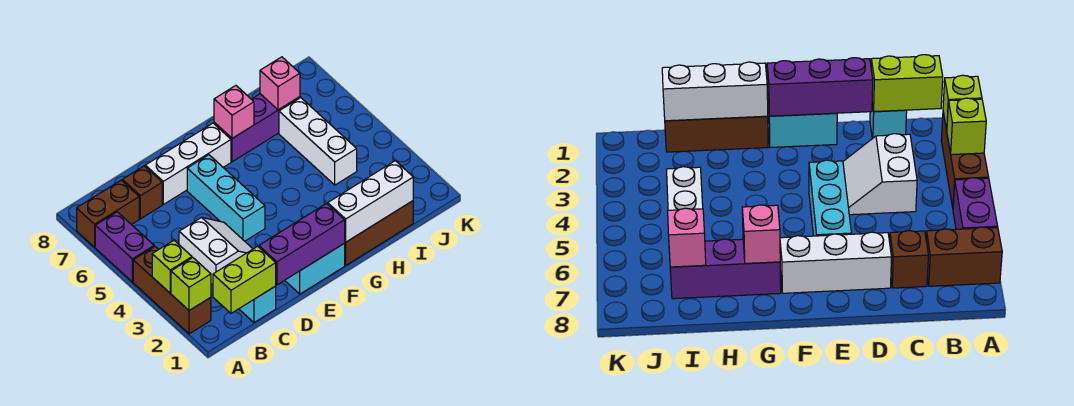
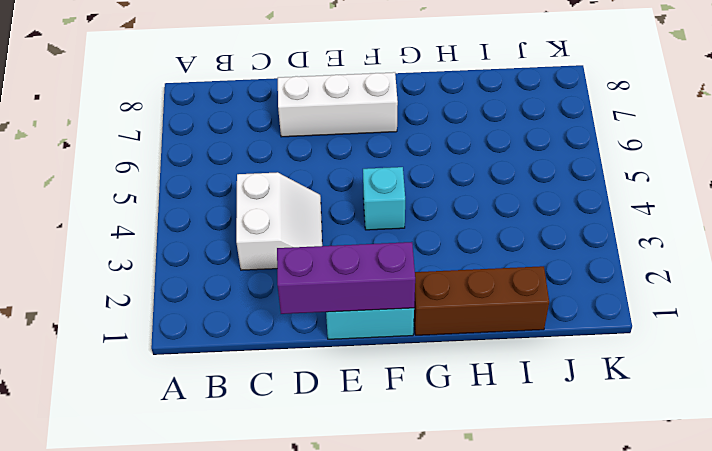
cyan brick F4 level 1 -> cyan brick C1 level 1
none -> brown brick A2:A4 level 1
none -> purple brick A5:A6 level 1
none -> brown brick A7:B7 level 1

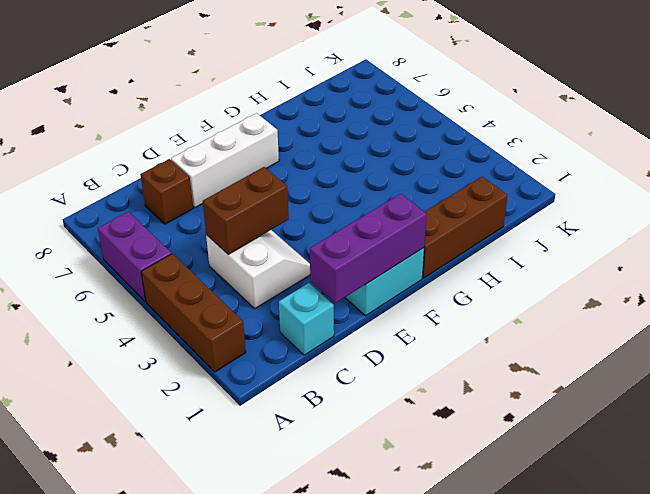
brown brick C4:D4 level 2 -> brown brick A7:B7 level 1
none -> cyan brick E4:E6 level 1
none -> purple brick G7:I7 level 1
none -> white brick I4:I6 level 1

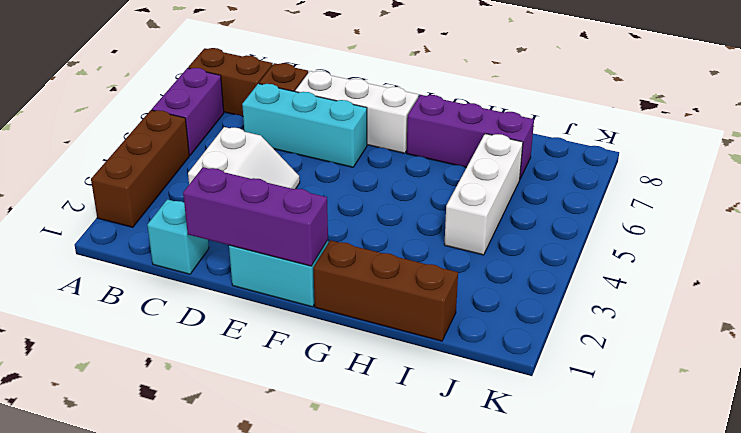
cyan brick C6:E6 level 1 -> cyan brick E4:E6 level 1
none -> lime brick A2 level 2
none -> lime brick A3 level 2
none -> lime brick B1:C1 level 2

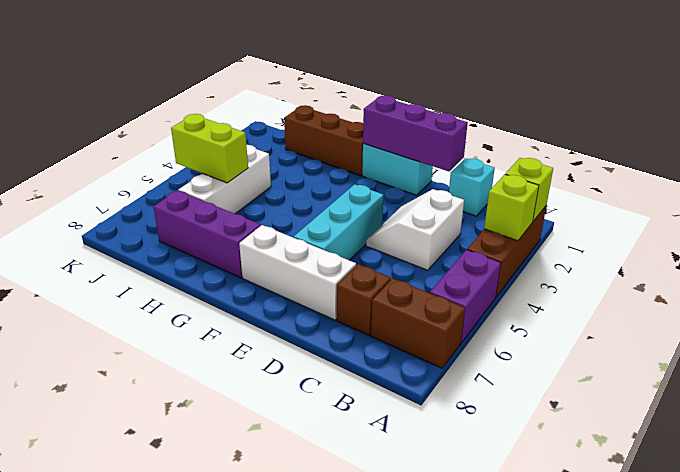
lime brick I5:J5 level 2 -> lime brick B1:C1 level 2
none -> white brick G1:I1 level 2
none -> pink brick G7 level 2
none -> pink brick I7 level 2

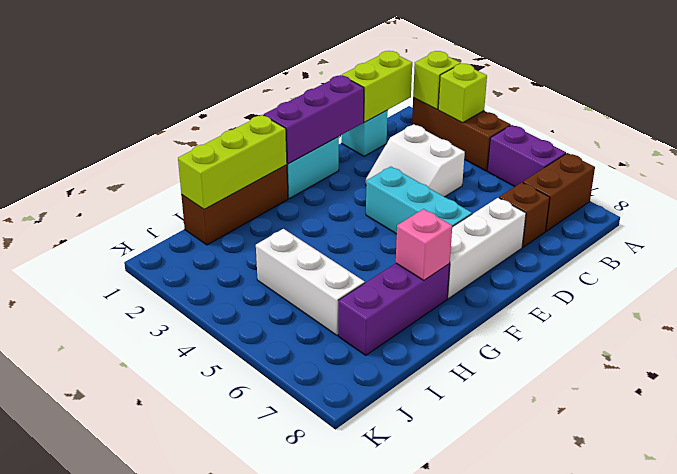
lime brick G1:I1 level 2 -> white brick G1:I1 level 2
none -> pink brick I7 level 2

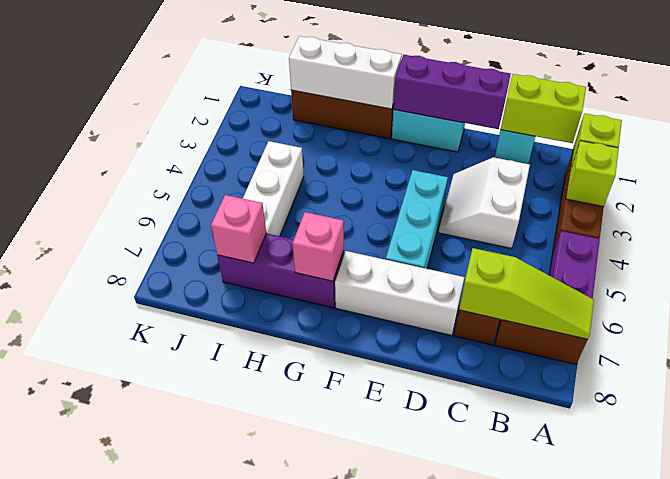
lime slope A7:C7 level 2 top C -> none

